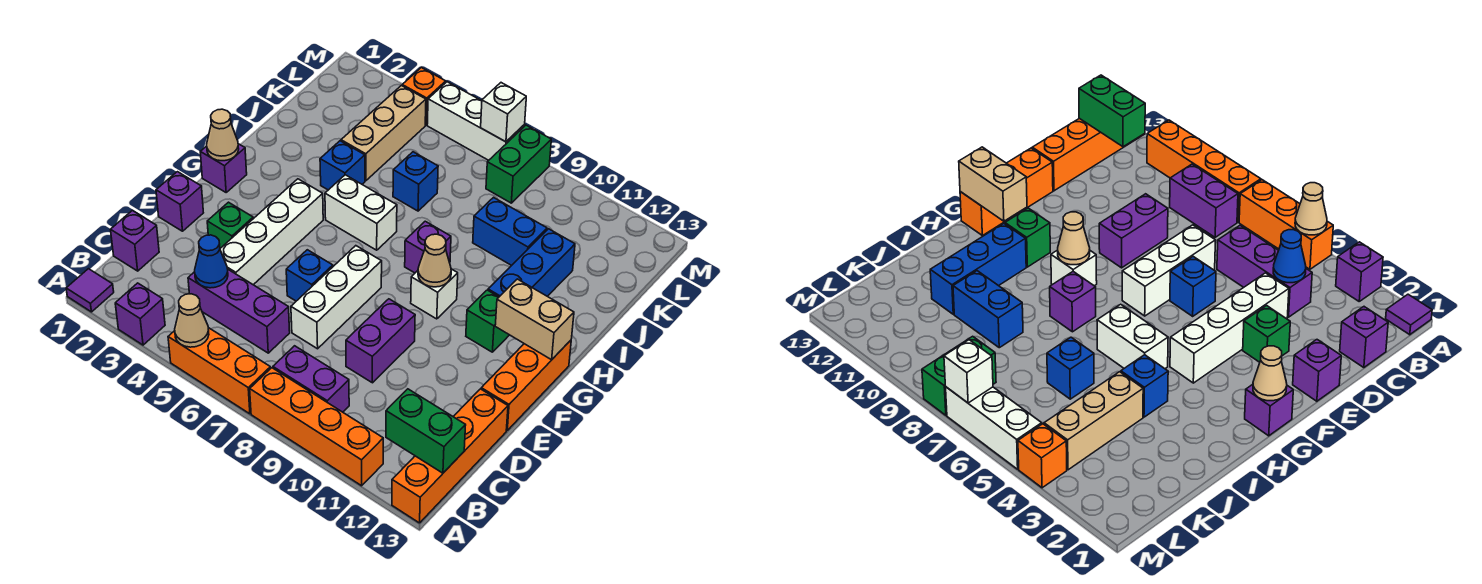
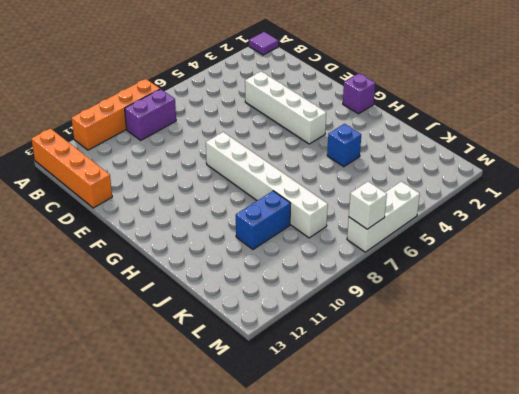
white brick F8:K8 level 1 -> purple brick H8 level 1
none -> purple brick A3 level 1
none -> orange brick A5:A7 level 1
none -> purple brick C1 level 1
none -> purple brick C4:C6 level 1

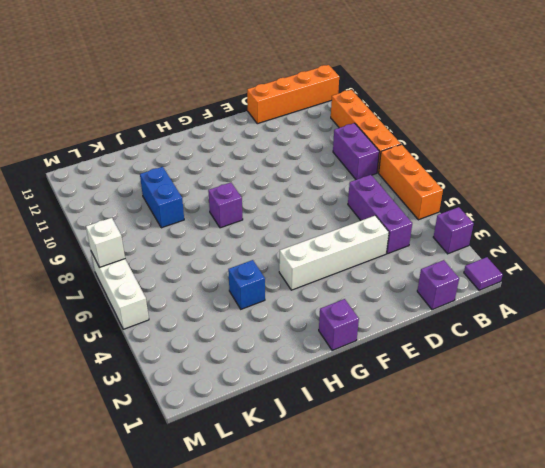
none -> white brick D7:F7 level 1
none -> purple brick D9:E9 level 1
none -> purple brick E1 level 1
none -> green brick E3 level 1

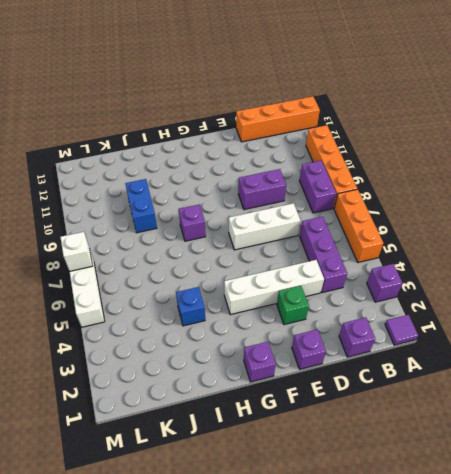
none -> blue brick E6 level 1
none -> orange brick E13:G13 level 1
none -> white brick G9 level 1
none -> green brick G11 level 1

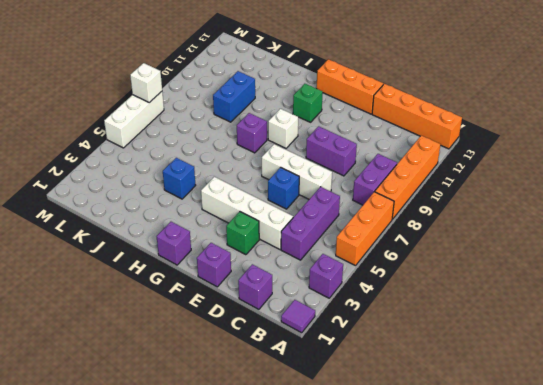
none -> white brick H5:H6 level 1
none -> blue brick H11:J11 level 1
none -> tan brick J4:L4 level 1
none -> blue brick J6 level 1

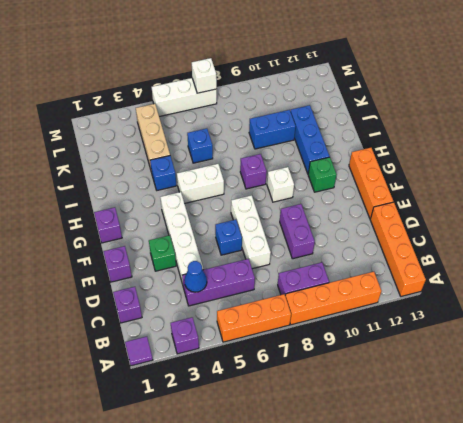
none -> green brick L8:M8 level 1
none -> orange brick M4 level 1
none -> tan cone A5 level 2
none -> green brick B12:B13 level 2

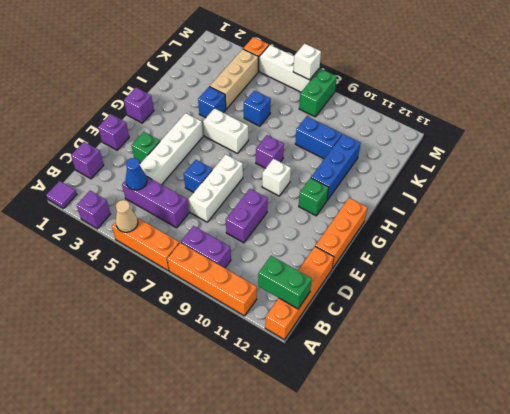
none -> tan cone G1 level 2
none -> tan cone G9 level 2
none -> tan brick G12:G13 level 2

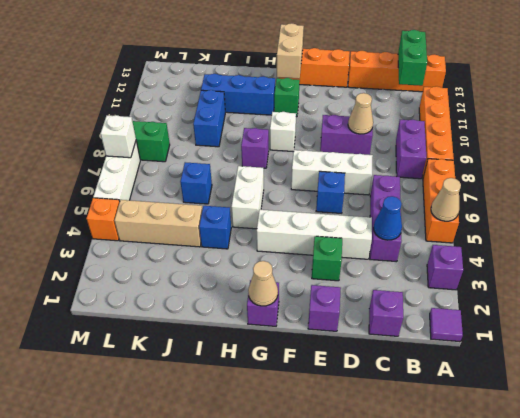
tan cone D9 level 2 -> tan cone G9 level 2

